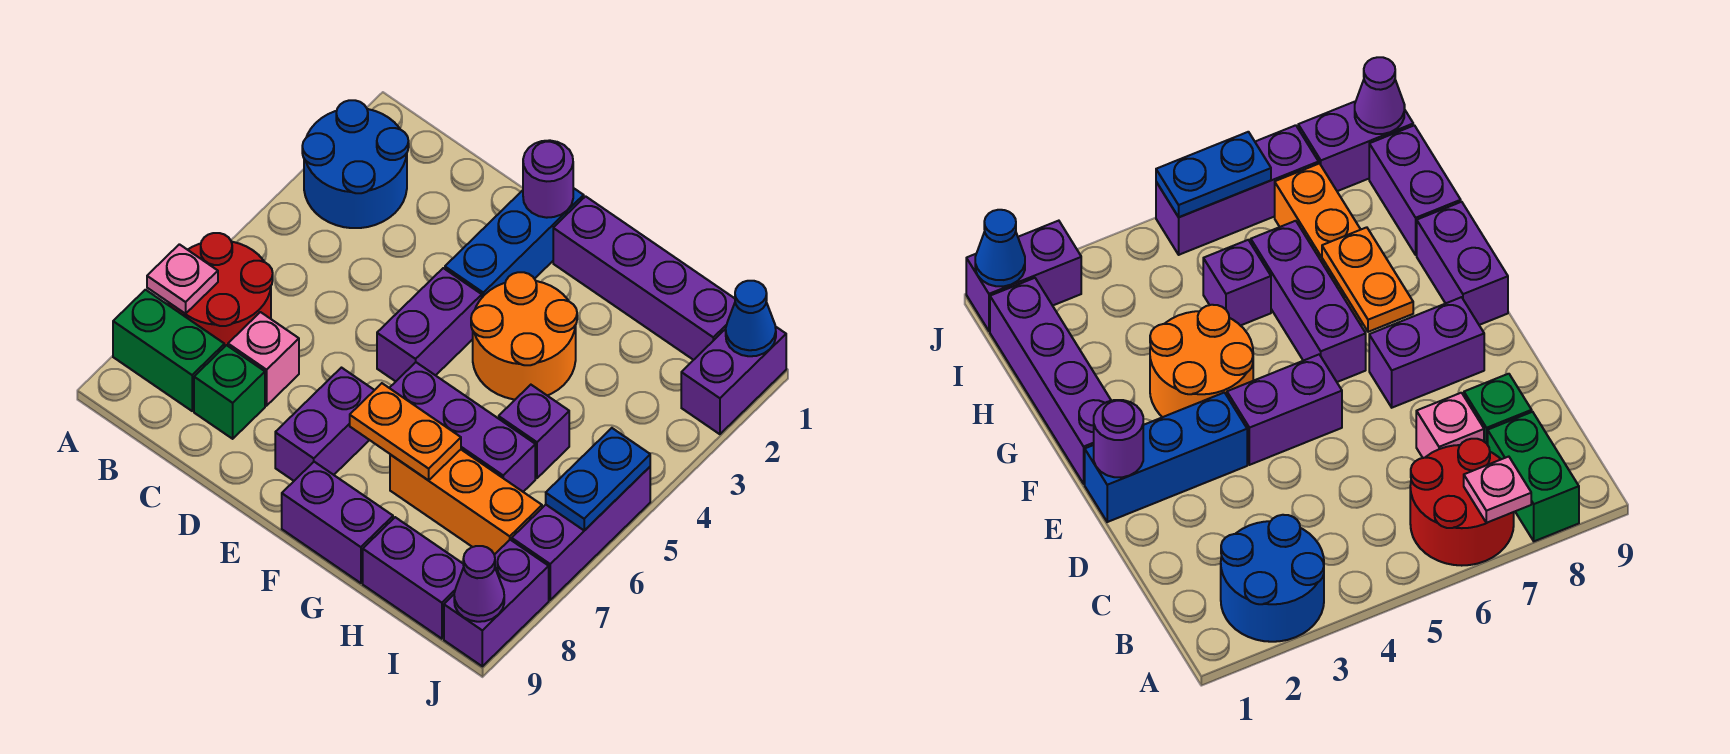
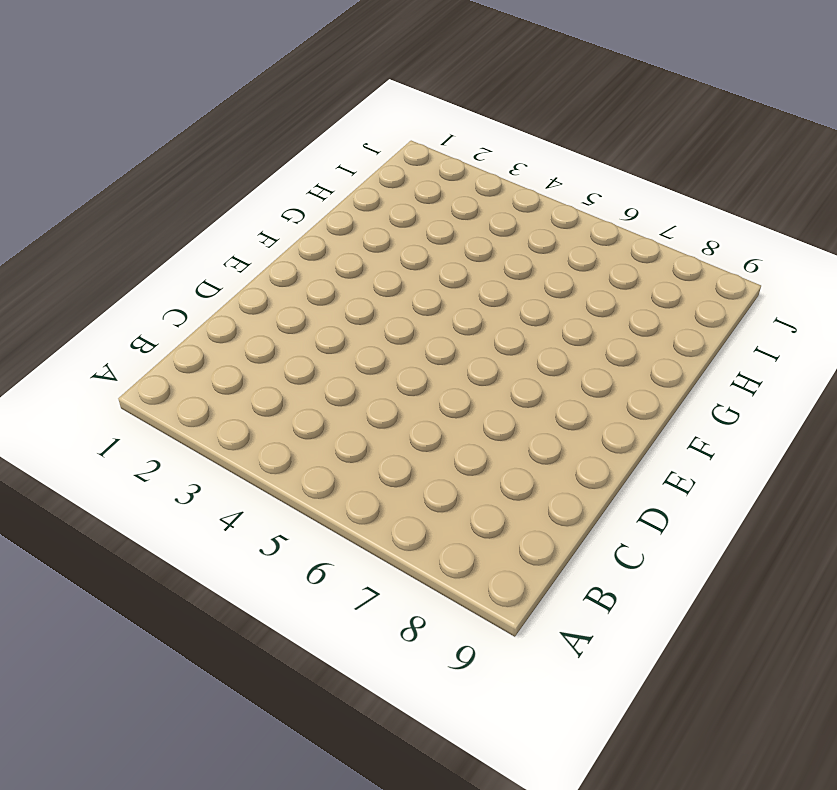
none -> blue round brick A2:B3 level 1
none -> red round brick A6:B7 level 1
none -> green brick A8:B8 level 1

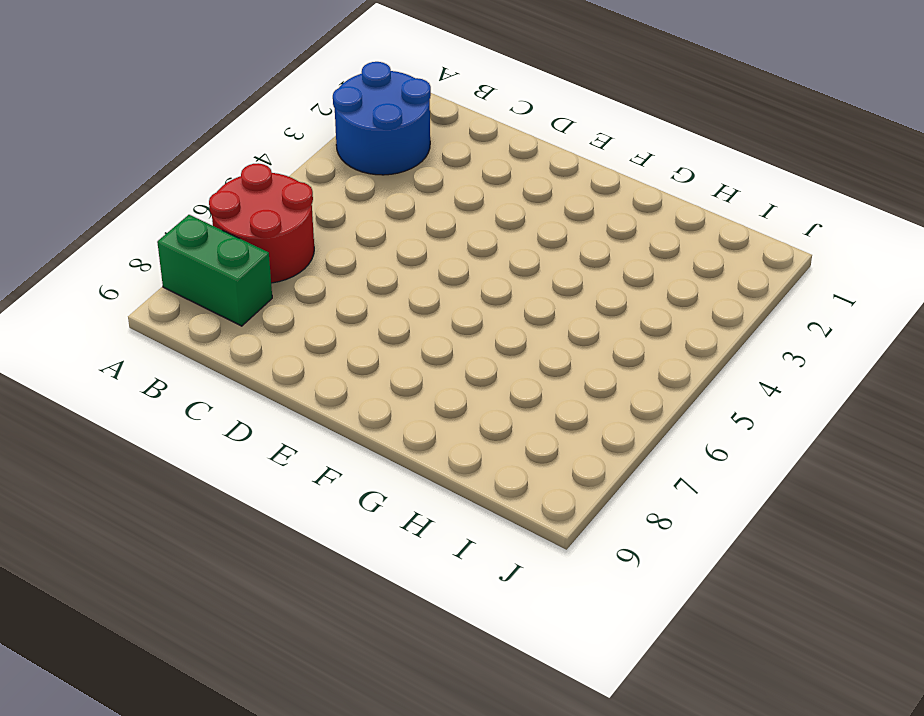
none -> pink brick C7 level 1
none -> green brick C8 level 1
none -> blue brick E1:E3 level 1

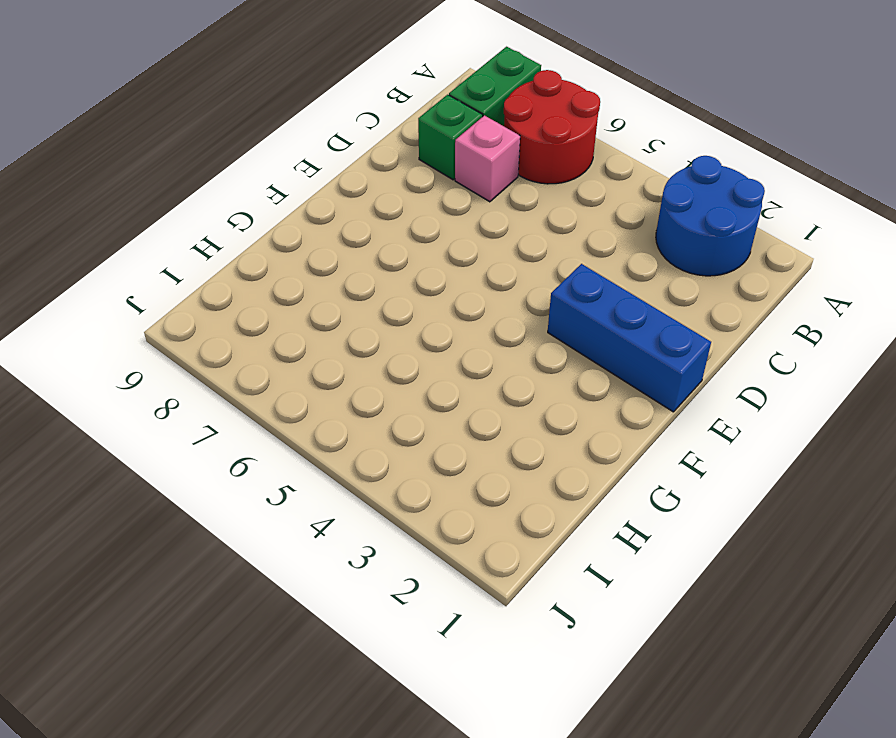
none -> purple brick E4:E5 level 1
none -> purple brick E7:E8 level 1
none -> purple brick F1:I1 level 1

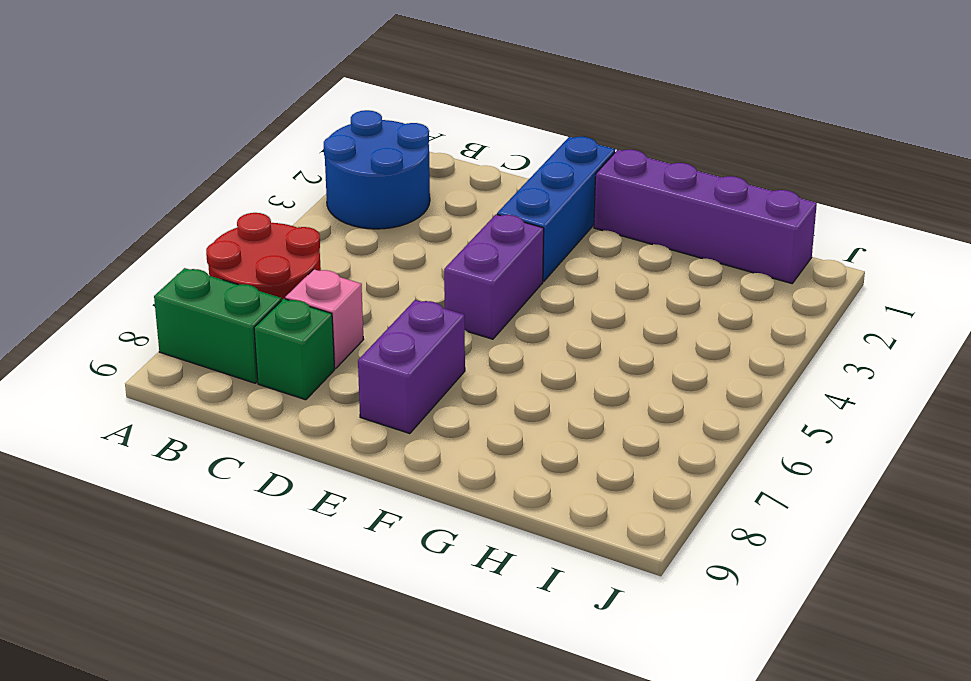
none -> orange round brick F3:G4 level 1
none -> purple brick F6:H6 level 1
none -> purple brick F9:G9 level 1

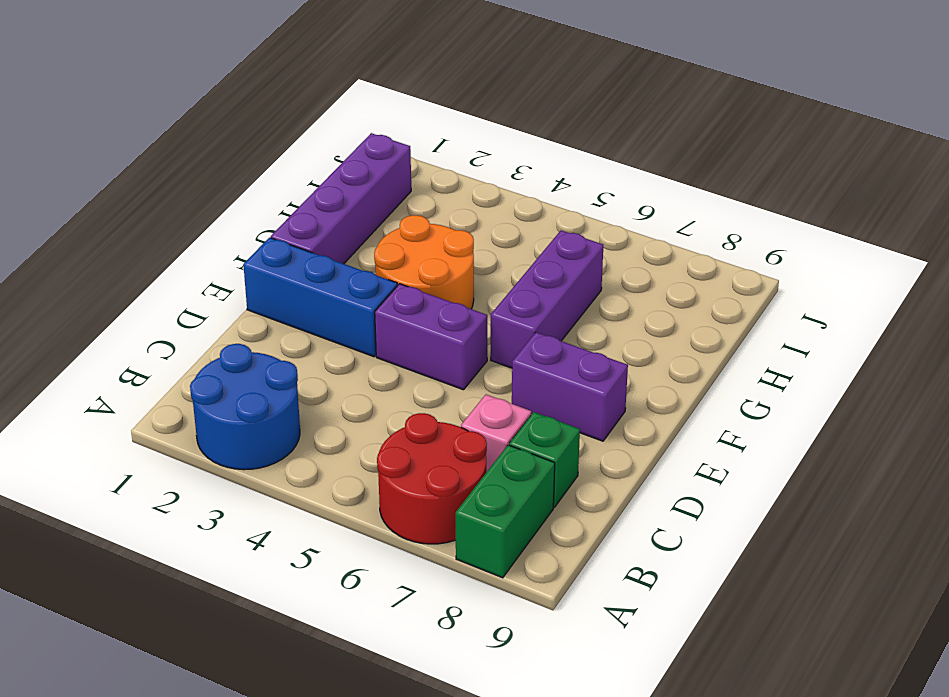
none -> purple brick F9:G9 level 1
none -> orange brick G7:I7 level 1
none -> purple brick H5 level 1

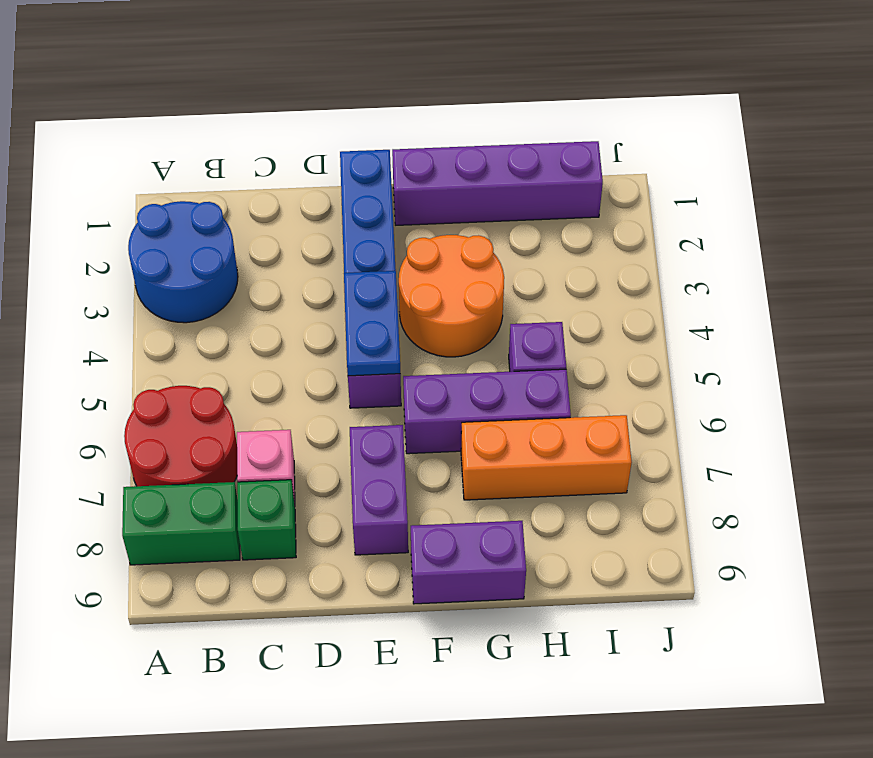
blue plate E4:E5 level 2 -> blue plate J5:J6 level 2
none -> purple brick H9:I9 level 1
none -> purple brick J1:J2 level 1
none -> purple brick J5:J7 level 1

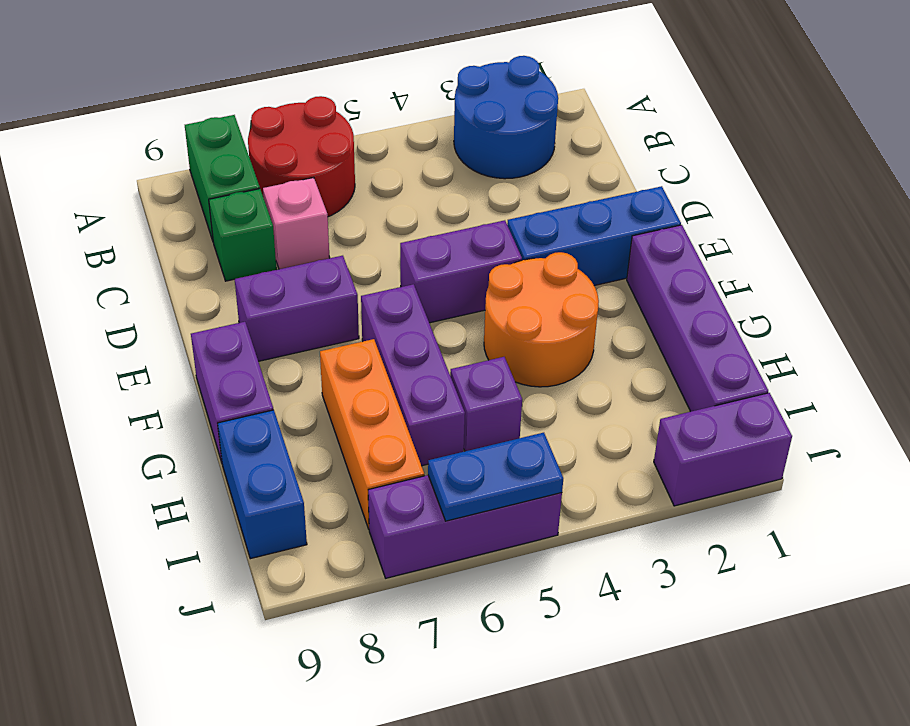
blue brick H9:I9 level 1 -> purple brick H9:I9 level 1
none -> purple brick J8:J9 level 1
none -> pink plate A7 level 2
none -> purple round brick E1 level 2

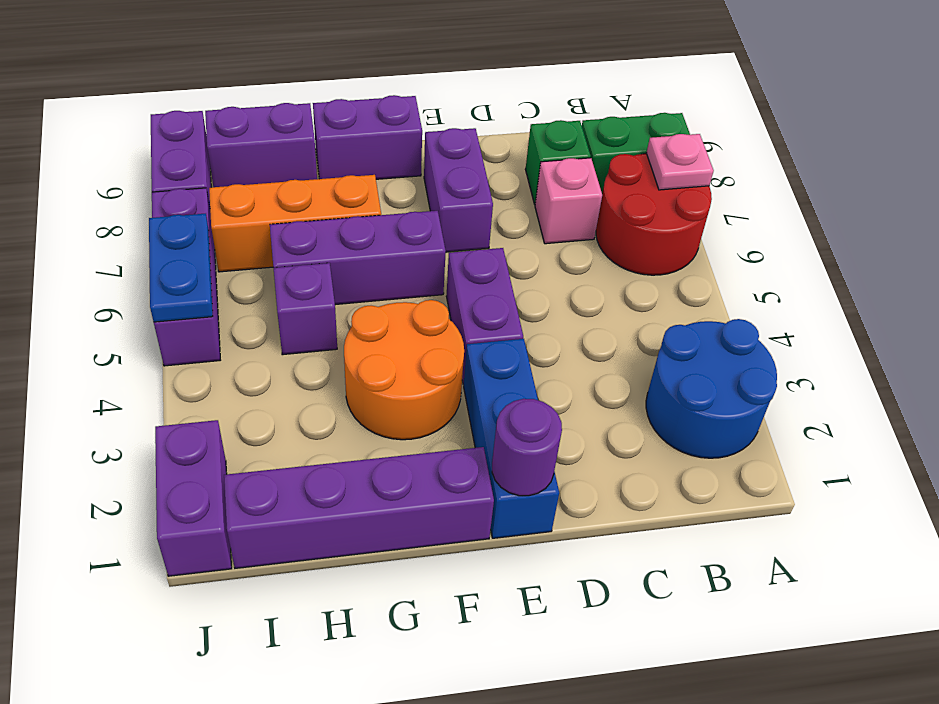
none -> orange plate F7:G7 level 2
none -> blue cone J1 level 2
none -> purple cone J9 level 2

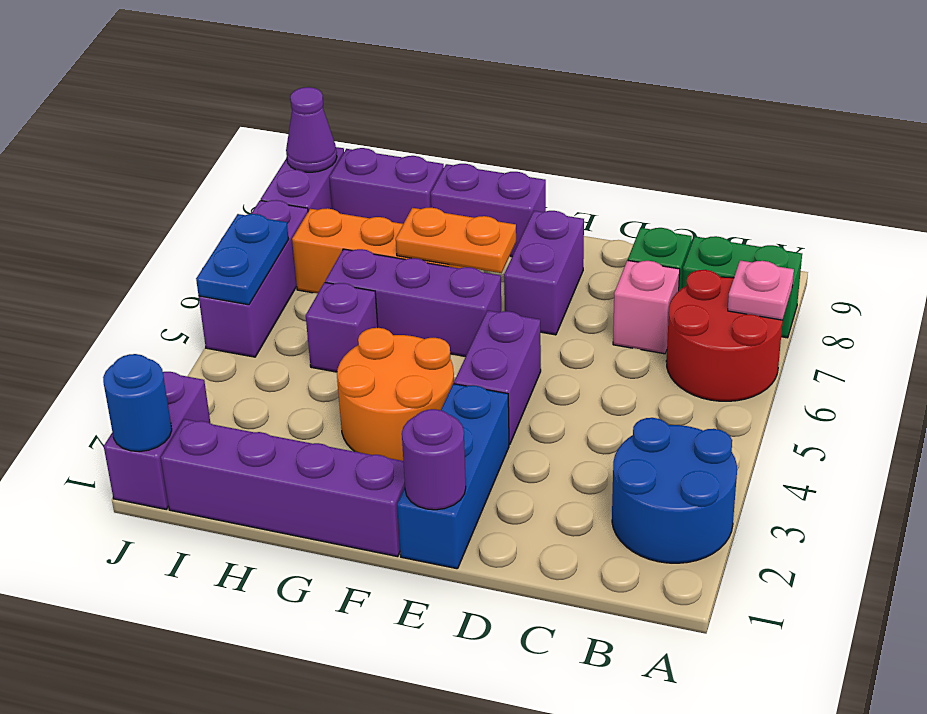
blue round brick J1 level 2 -> blue cone J1 level 2

